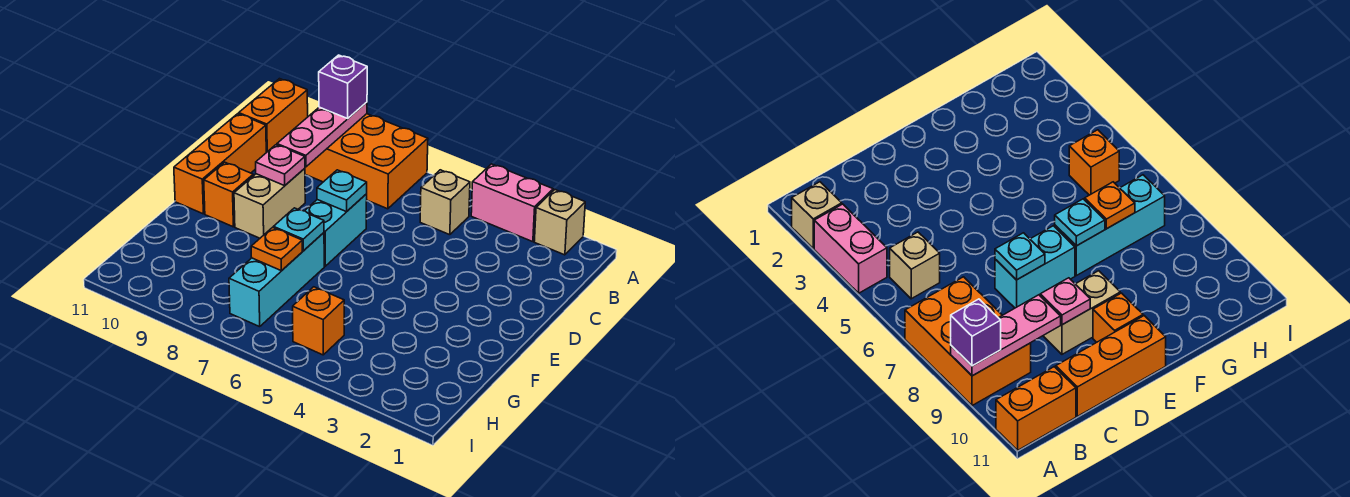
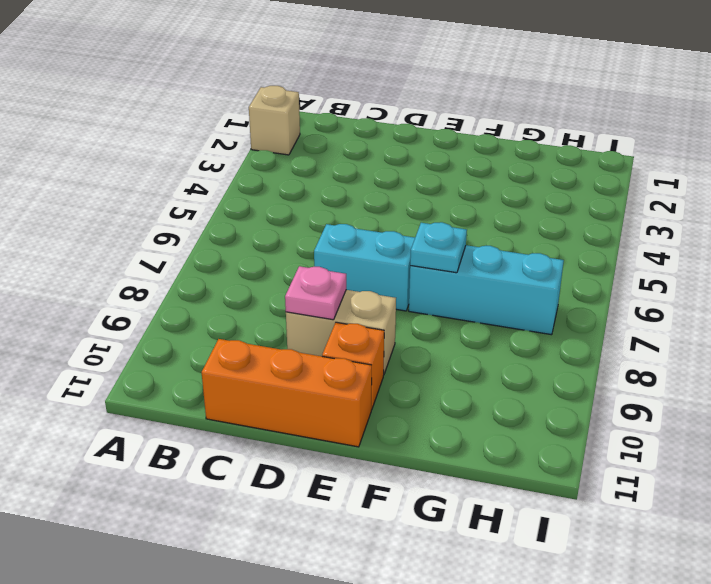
none -> pink brick A3:A4 level 1
none -> orange brick A7:B9 level 1
none -> orange brick A11:B11 level 1

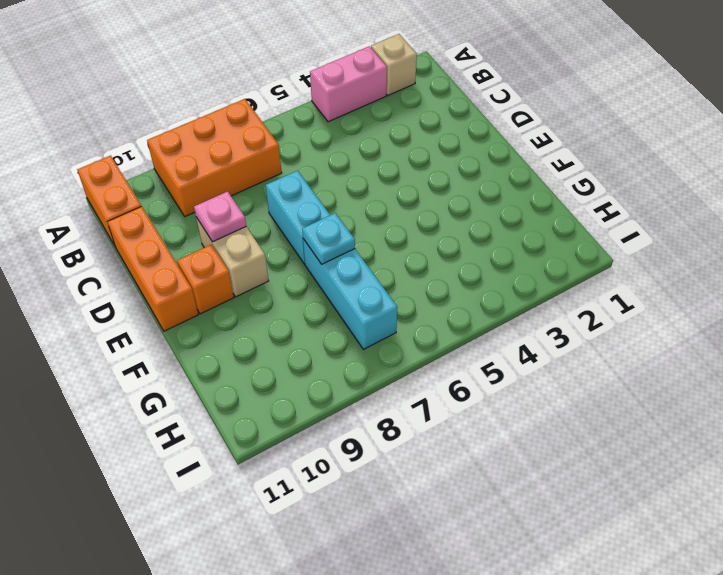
none -> tan brick B5 level 1
none -> orange brick H5 level 1
none -> pink plate A9:C9 level 2

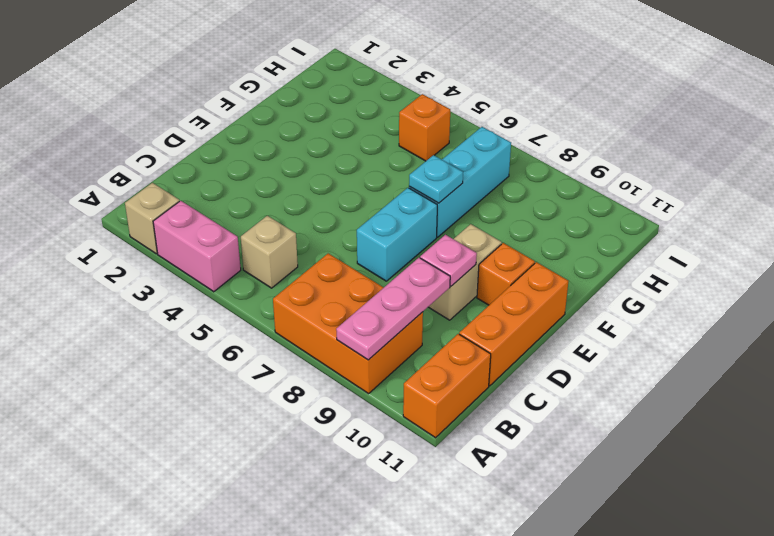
none -> cyan plate D7 level 2
none -> orange plate G7 level 2
none -> purple brick A9 level 3

